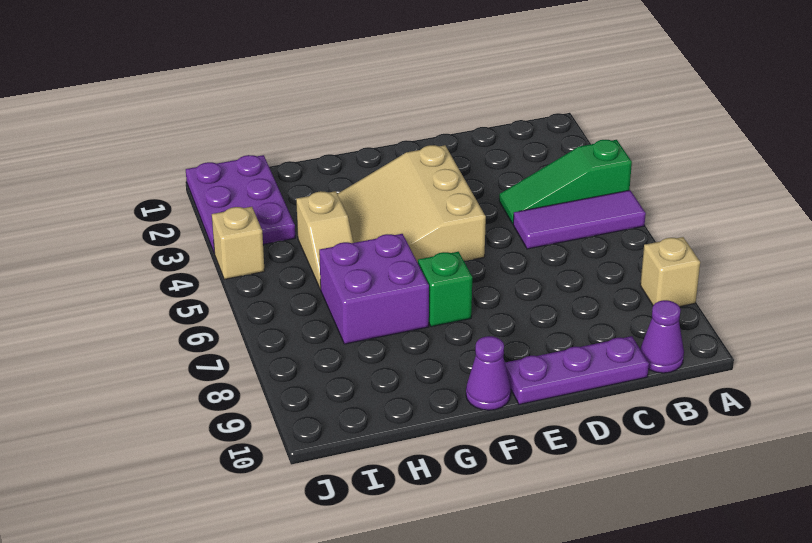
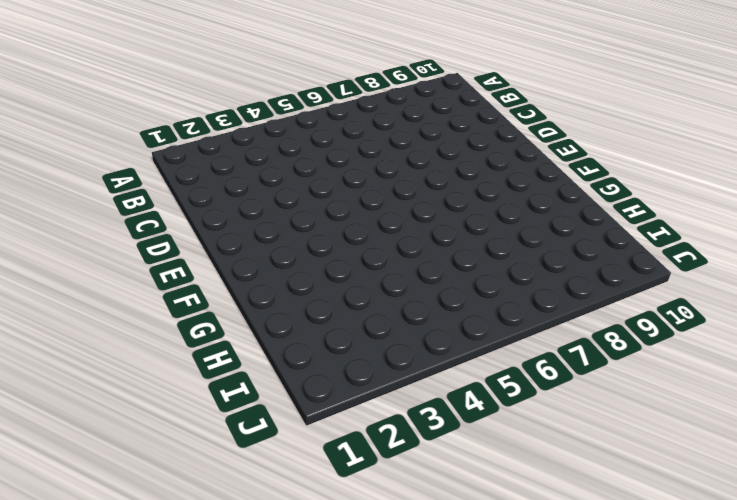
none -> green slope A4:C4 level 1 top A
none -> purple tile A5:C5 level 1
none -> tan brick A8 level 1

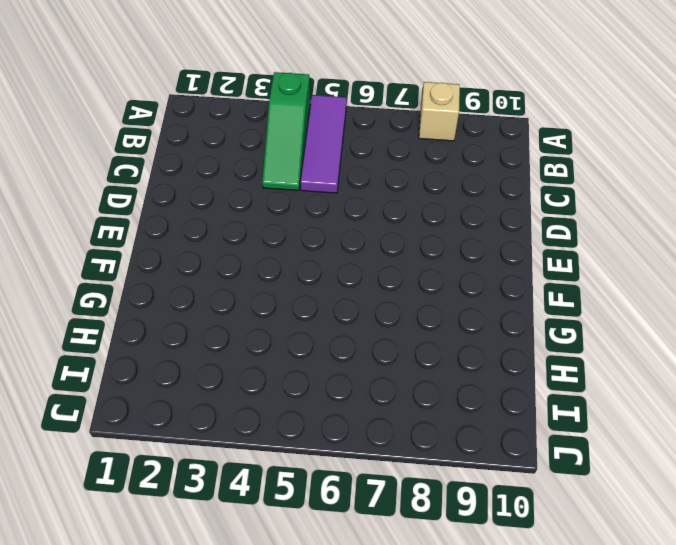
none -> purple cone B10 level 1
none -> purple plate C10:E10 level 1
none -> tan slope E3:G5 level 1 top E

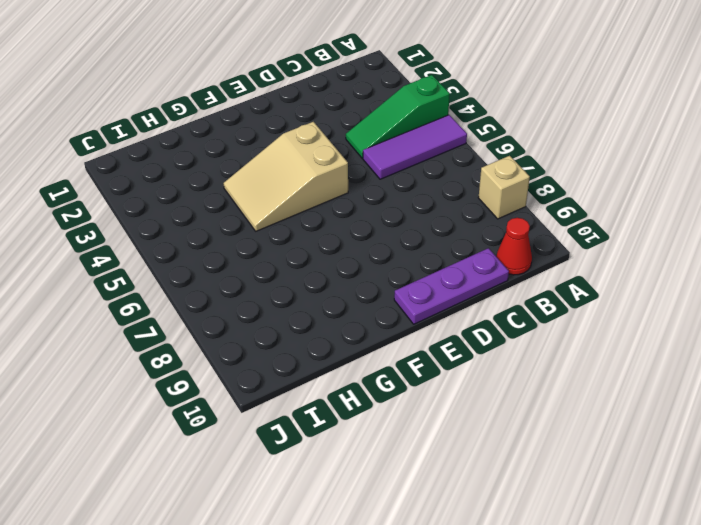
red cone B10 level 1 -> purple cone B10 level 1
tan slope E4:G5 level 1 top E -> tan slope E3:G5 level 1 top E
none -> green brick F7 level 1
none -> purple cone F10 level 1
none -> purple brick G6:H7 level 1

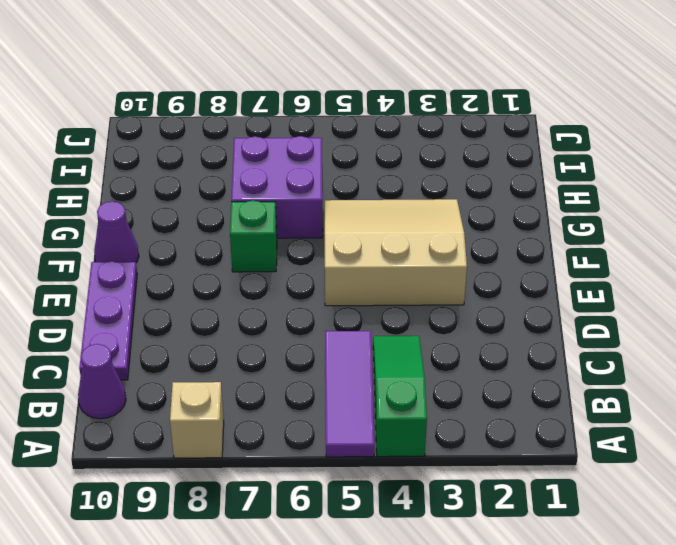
none -> tan slope H4:H5 level 1 top 4
none -> purple plate I1:J3 level 1
none -> tan brick J4 level 1

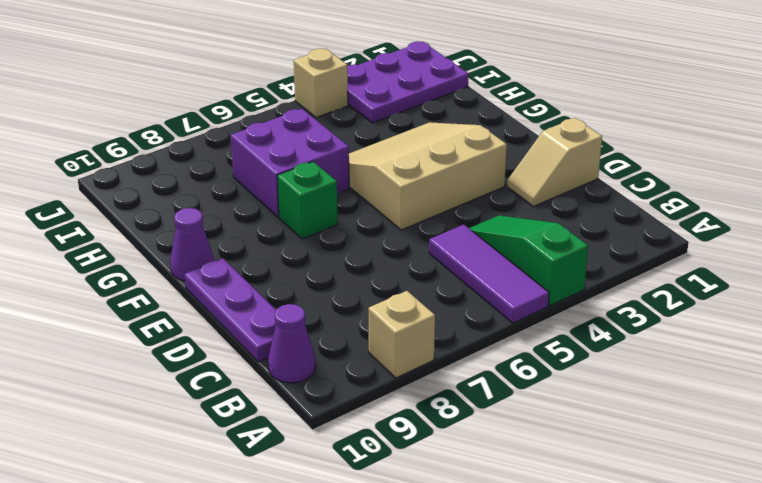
tan slope D1:D2 level 1 top 1 -> tan slope H4:H5 level 1 top 4

